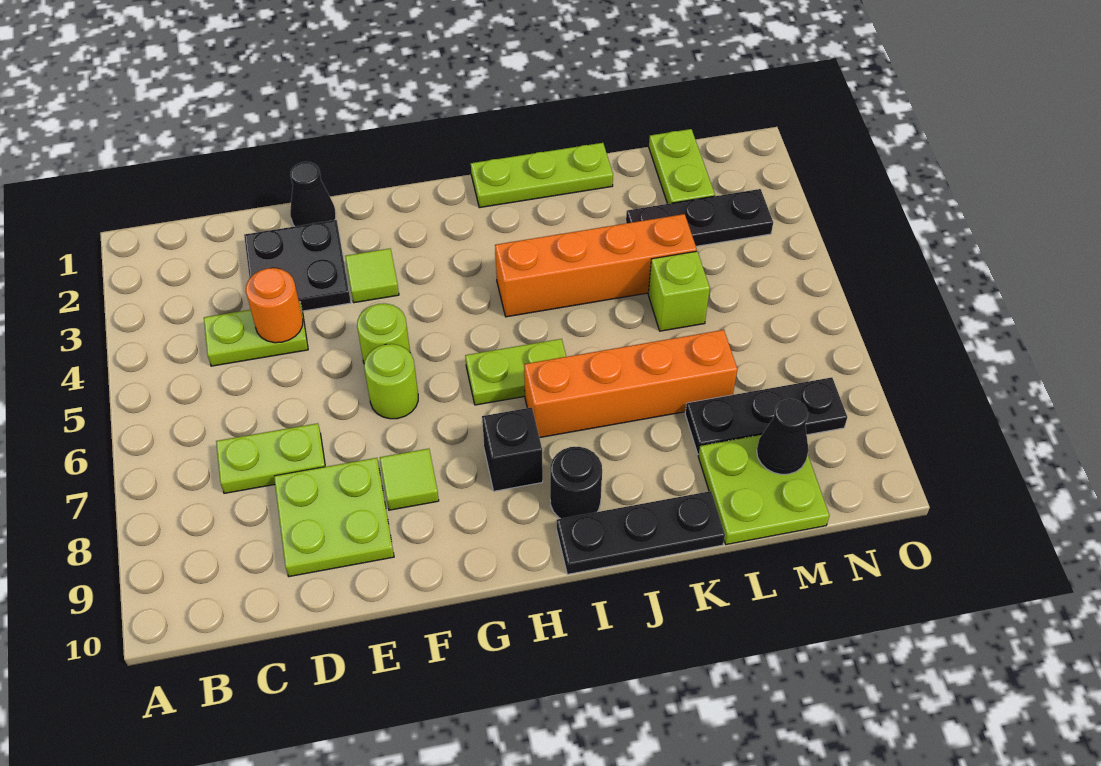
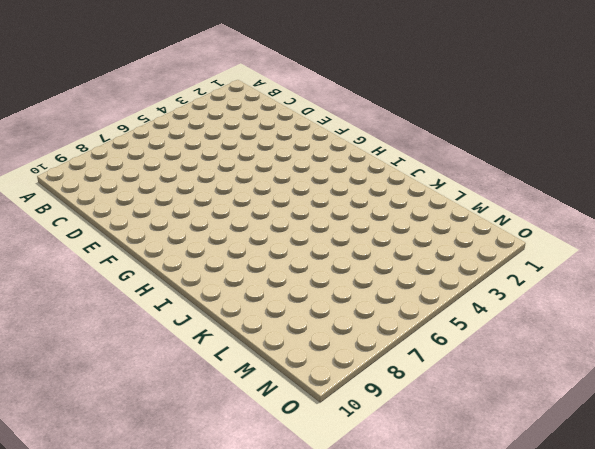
none -> lime plate C4:D4 level 1
none -> lime plate C7:D7 level 1
none -> black plate D2:E3 level 1

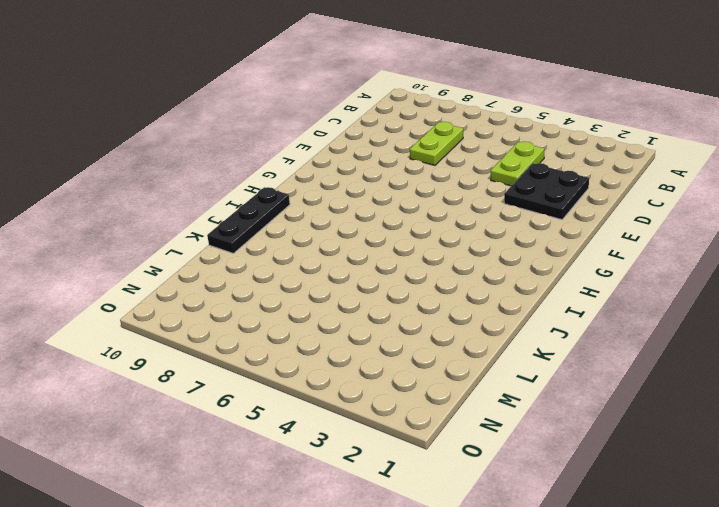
none -> lime plate D8:E9 level 1
none -> black cone E1 level 1
none -> lime tile F3 level 1

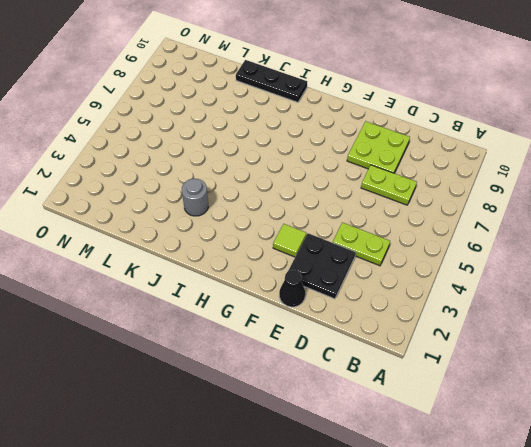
grey round brick J3 level 1 -> none
none -> lime round brick F5 level 1
none -> lime round brick F6 level 1
none -> lime tile F8 level 1

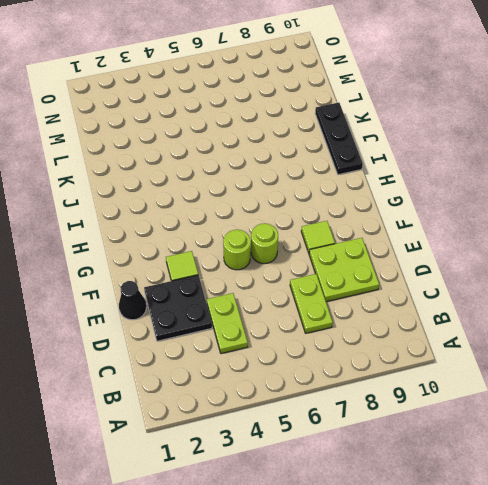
none -> lime plate H6:I6 level 1
none -> black brick H8 level 1
none -> lime plate I1:K1 level 1

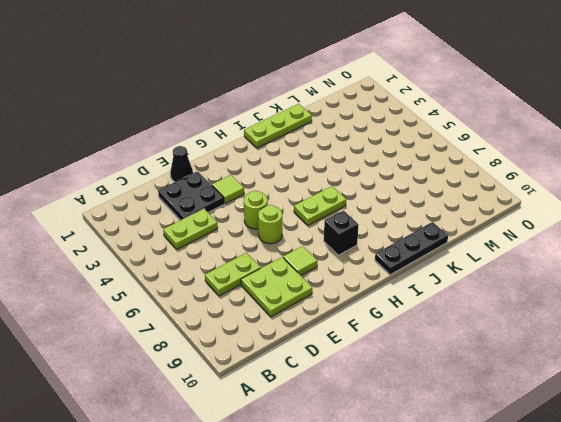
none -> orange brick I4:L4 level 1
none -> orange brick I7:L7 level 1
none -> black round brick I9 level 1

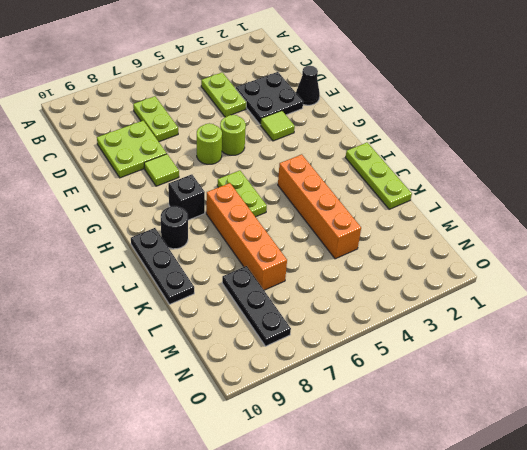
none -> black plate L3:N3 level 1
none -> lime brick L5 level 1
none -> lime plate L9:M10 level 1

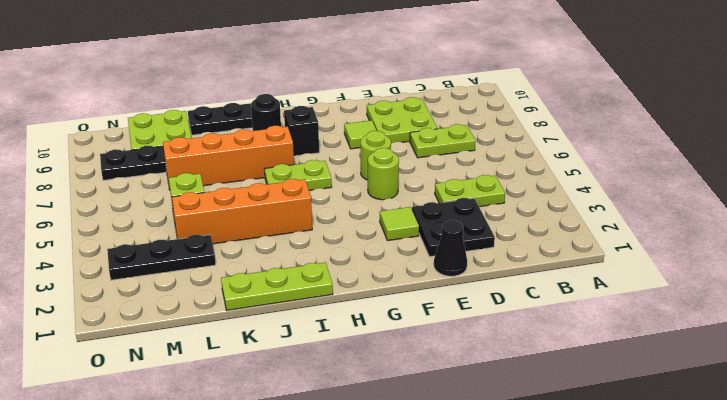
none -> lime plate M1:M2 level 1
none -> orange round brick D4 level 2
none -> black cone M9 level 2

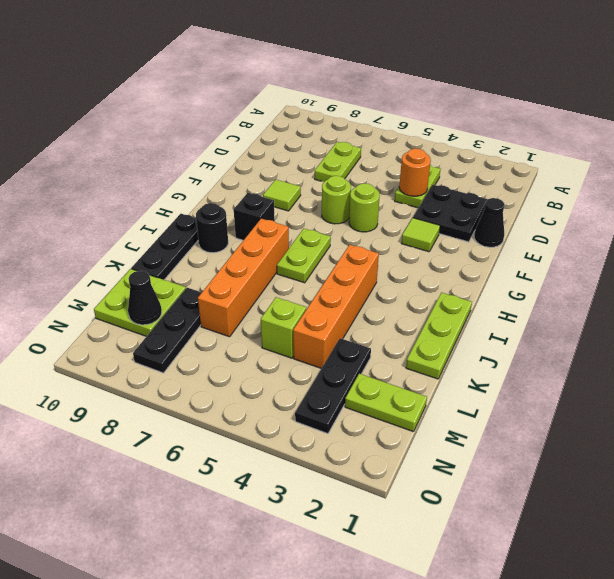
none -> lime plate D8:E9 level 1

